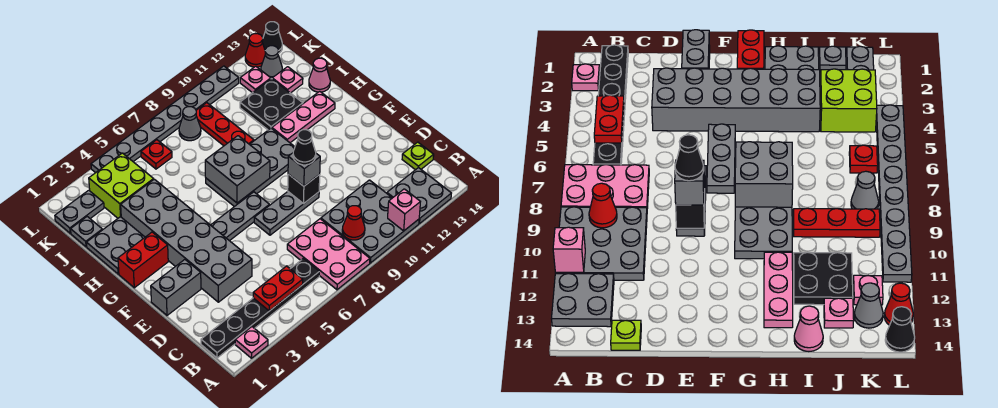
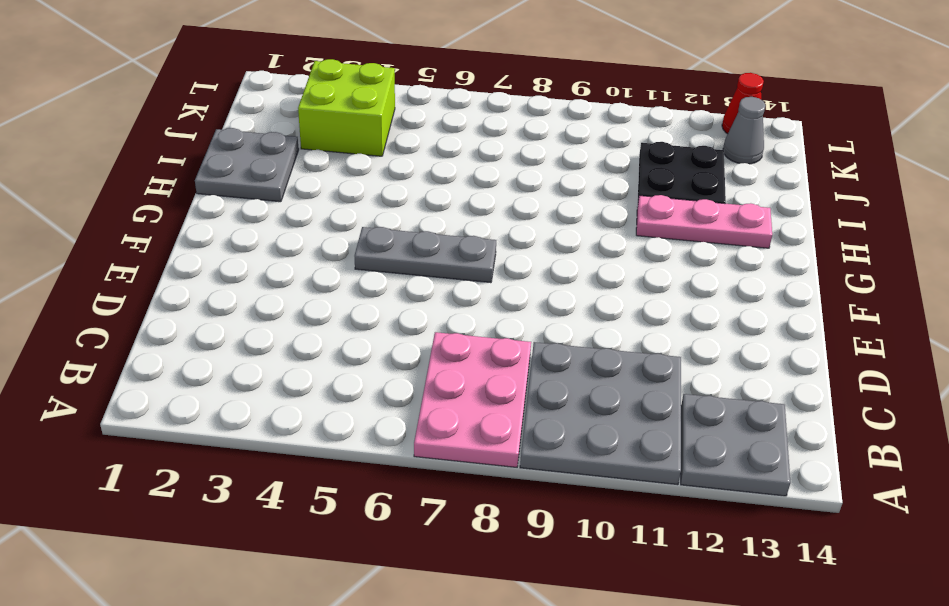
none -> pink plate A2 level 1
none -> black plate B1:B6 level 1
none -> lime plate C14 level 1
none -> grey brick D3:I4 level 1

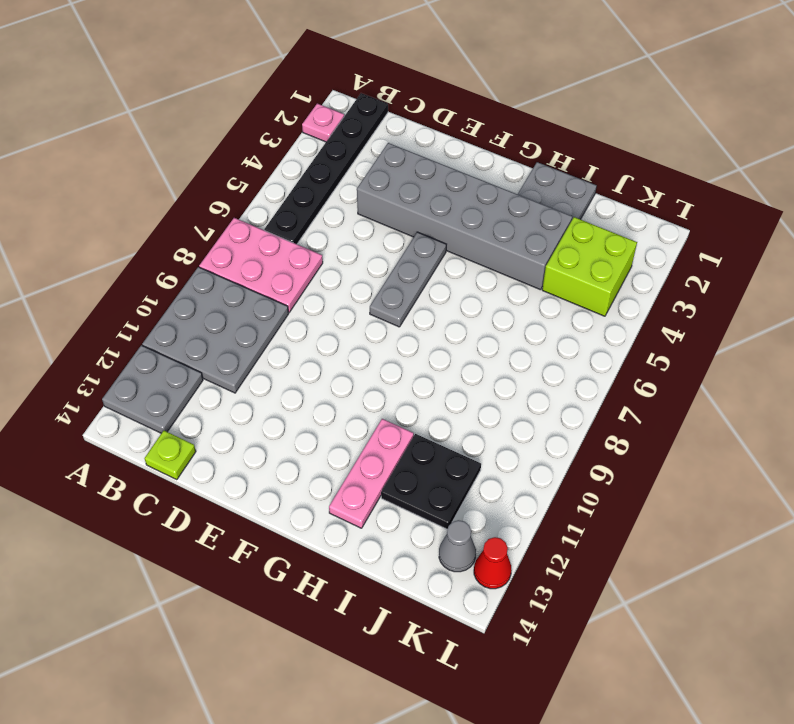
none -> grey brick E1:E2 level 1
none -> grey plate E7:E9 level 1
none -> red brick G1:G2 level 1
none -> grey plate G7:H10 level 1

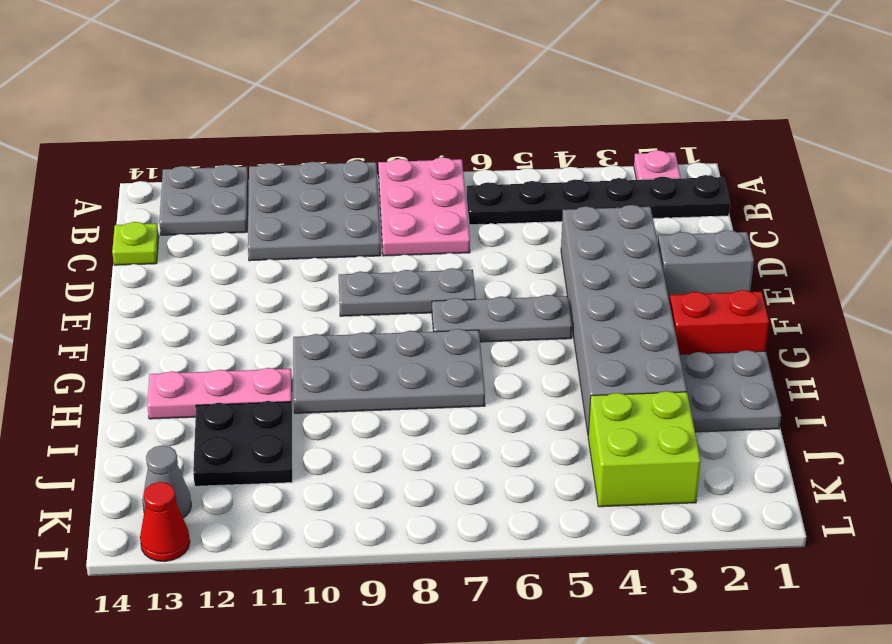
none -> red plate I9:K9 level 1
none -> pink cone I14 level 1
none -> grey plate J1 level 1
none -> pink plate J13 level 1

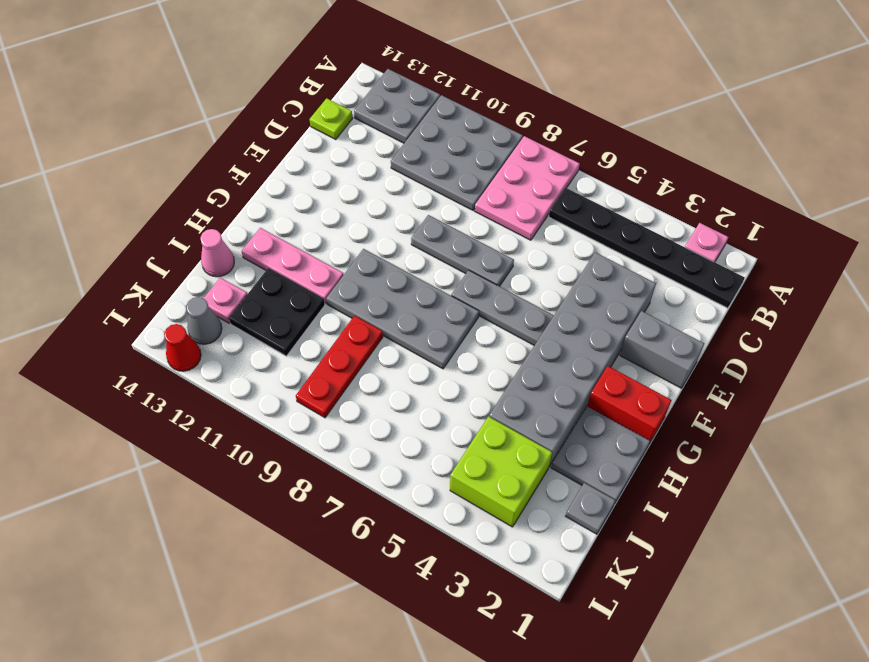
none -> grey plate K1:K2 level 1
none -> red plate K6 level 1
none -> grey cone K8 level 1
none -> pink plate K12 level 1

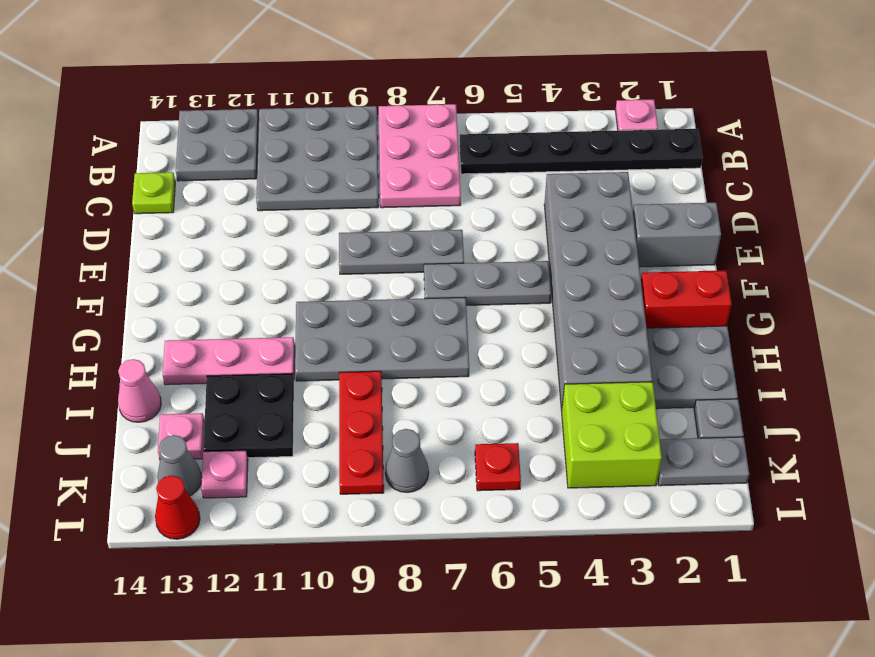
none -> grey plate L4:L11 level 1
none -> black cone L14 level 1
none -> pink brick A11 level 2
none -> red plate B4:B5 level 2

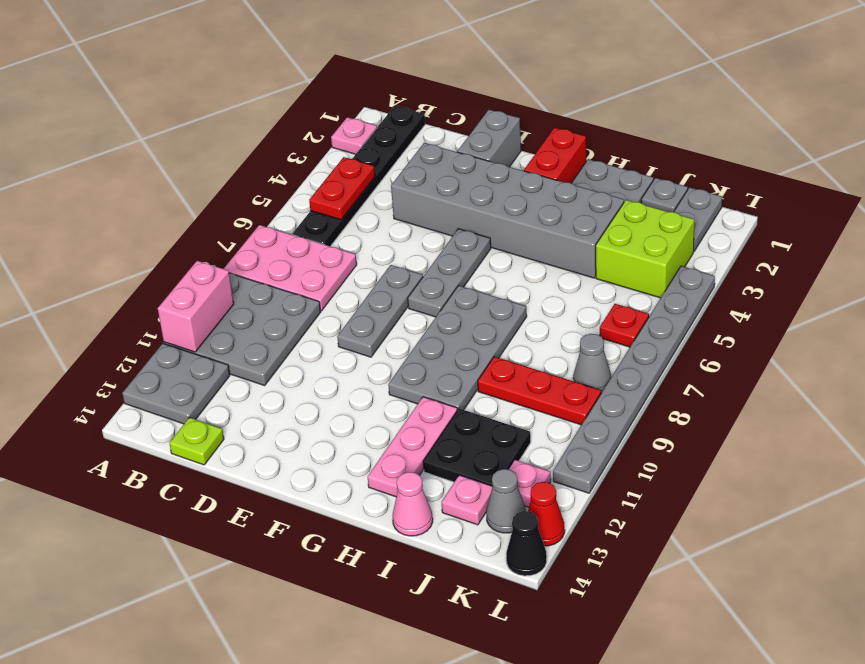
pink brick A10:A11 level 2 -> pink brick A11 level 2
none -> red cone B9 level 2
none -> black brick E9 level 2
none -> grey brick G7:H8 level 2
none -> grey brick E9 level 3

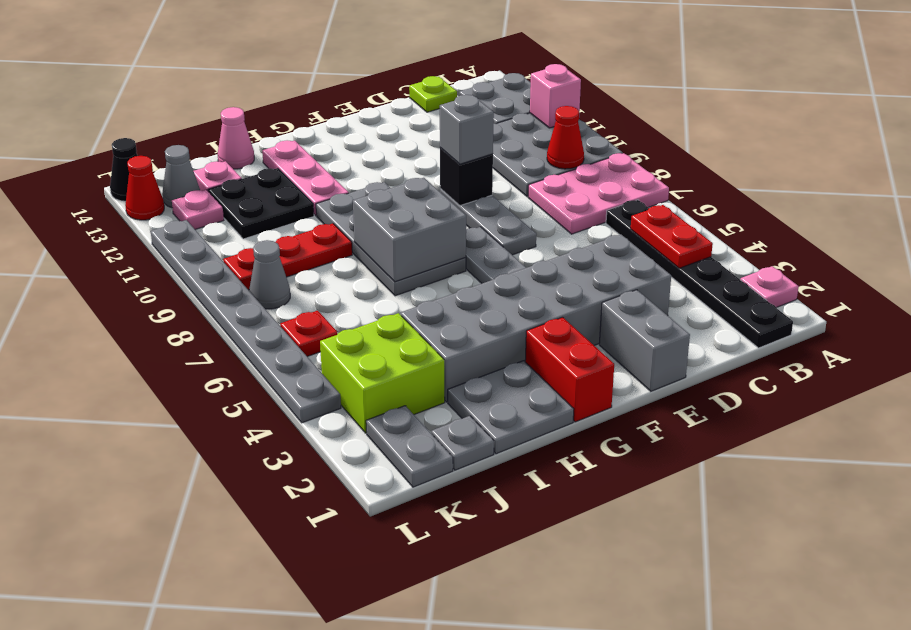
none -> black cone E9 level 4

